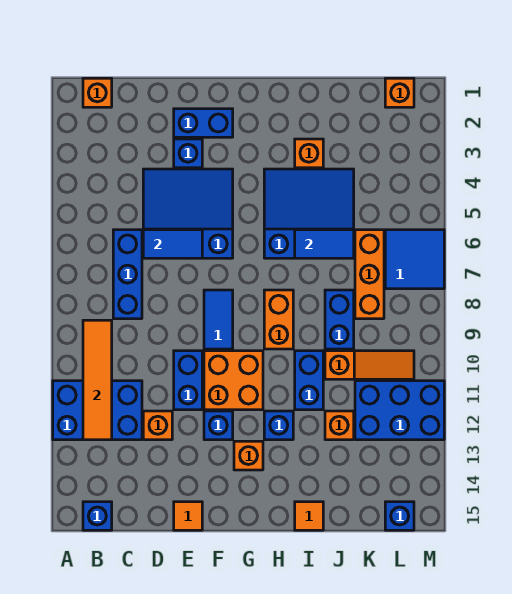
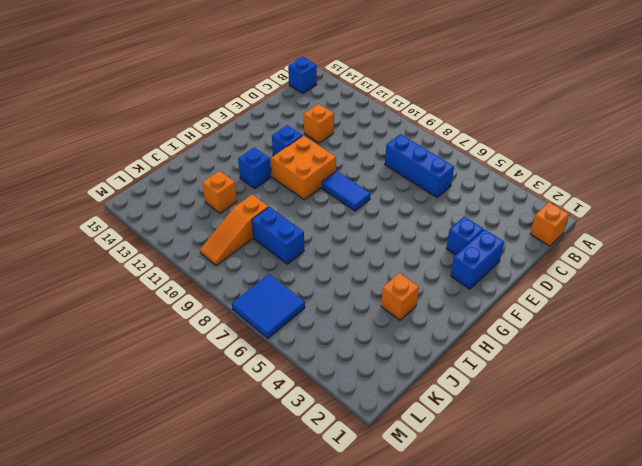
none -> blue brick A11:C12 level 1
none -> blue slope D4:F6 level 1 top 6
none -> blue brick E10:E11 level 1
none -> orange tile E15 level 1

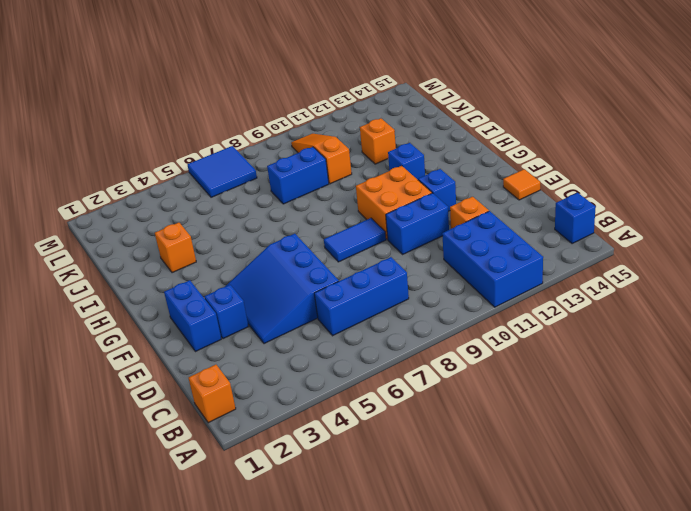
none -> orange brick G13 level 1
none -> blue slope H4:J6 level 1 top 6
none -> orange brick H8:H9 level 1
none -> blue brick I10:I11 level 1

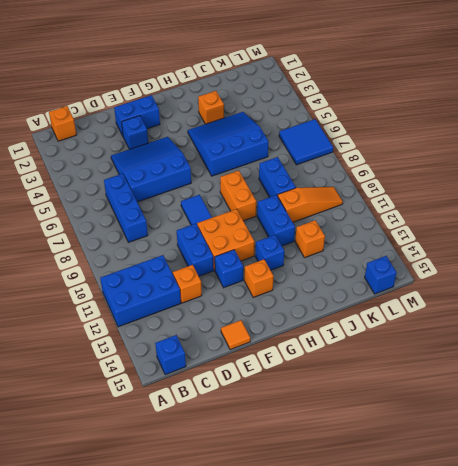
none -> orange tile I15 level 1
none -> orange brick K6:K8 level 1
none -> blue brick K11:M12 level 1
none -> orange brick L1 level 1

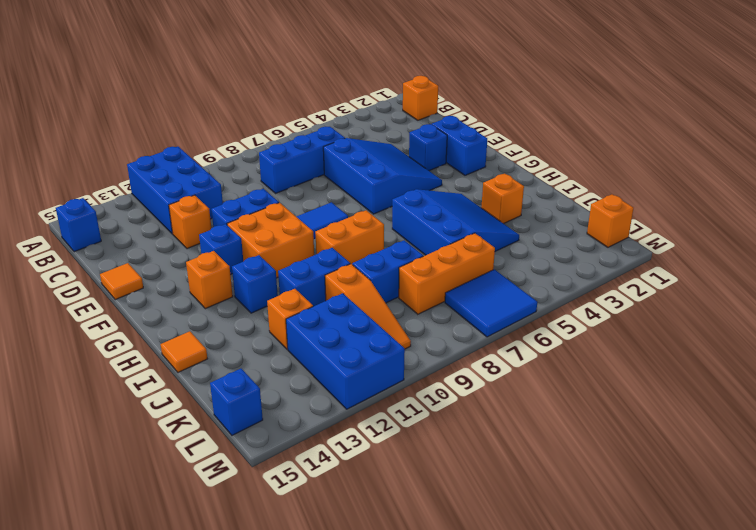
none -> orange tile B9:B12 level 2
none -> blue tile D6:E6 level 2
none -> blue tile I6:J6 level 2

